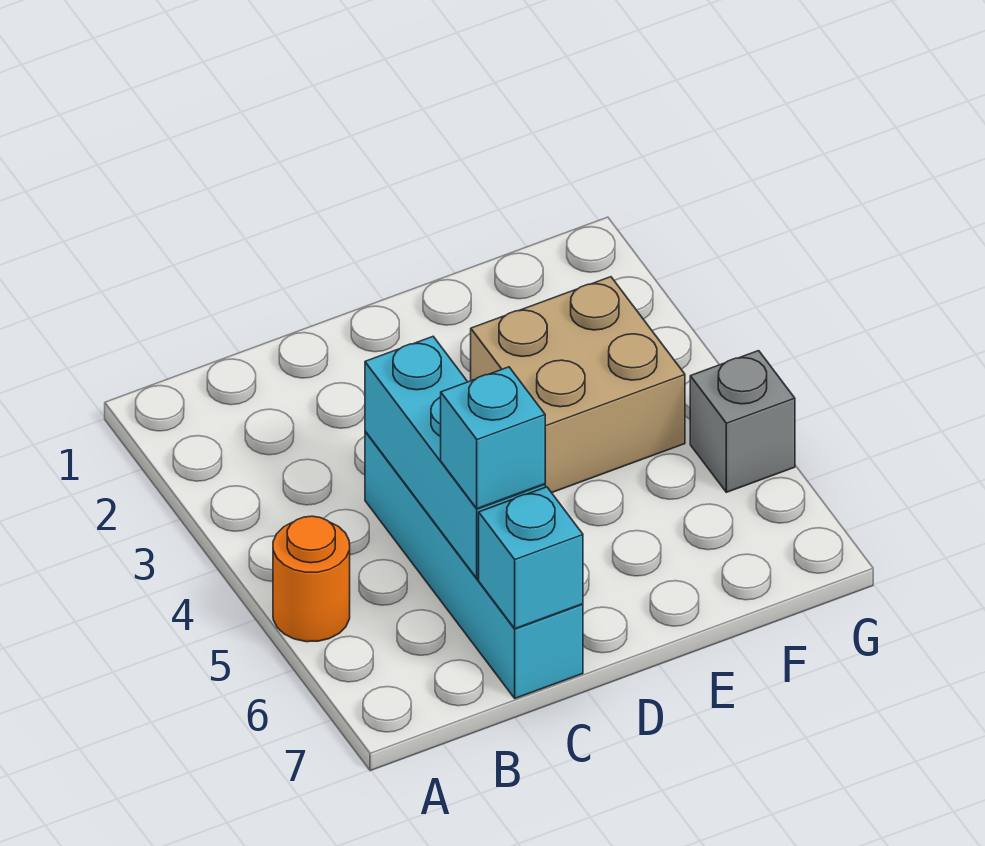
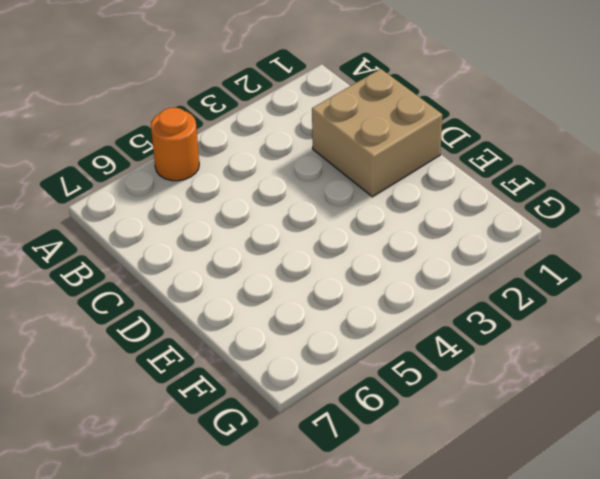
tan brick C1:D2 level 1 -> tan brick E3:F4 level 1
none -> cyan brick C4:C7 level 1
none -> grey brick G5 level 1

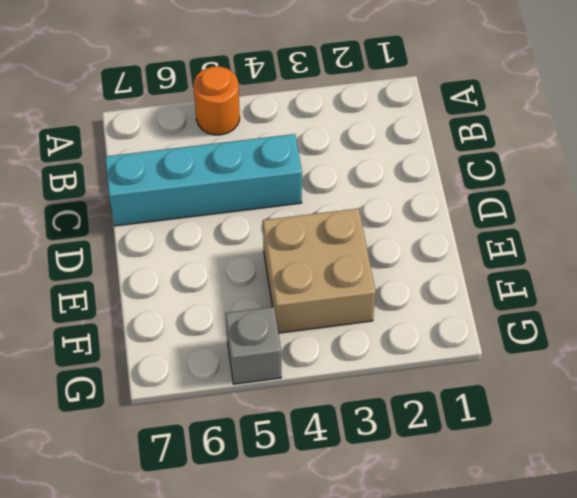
none -> cyan brick C4:C6 level 2
none -> cyan brick C7 level 2

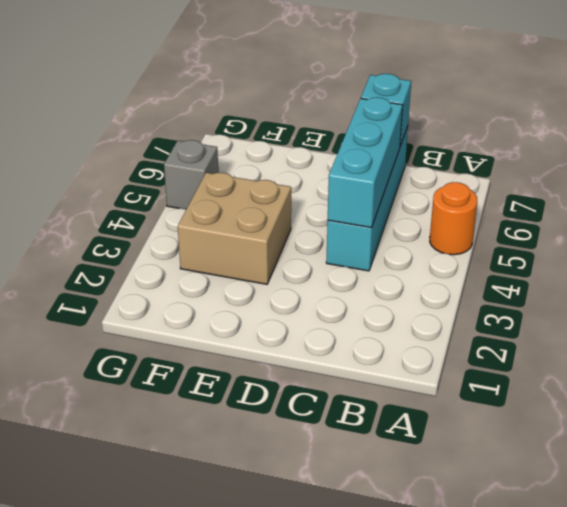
none -> cyan brick C6 level 3

